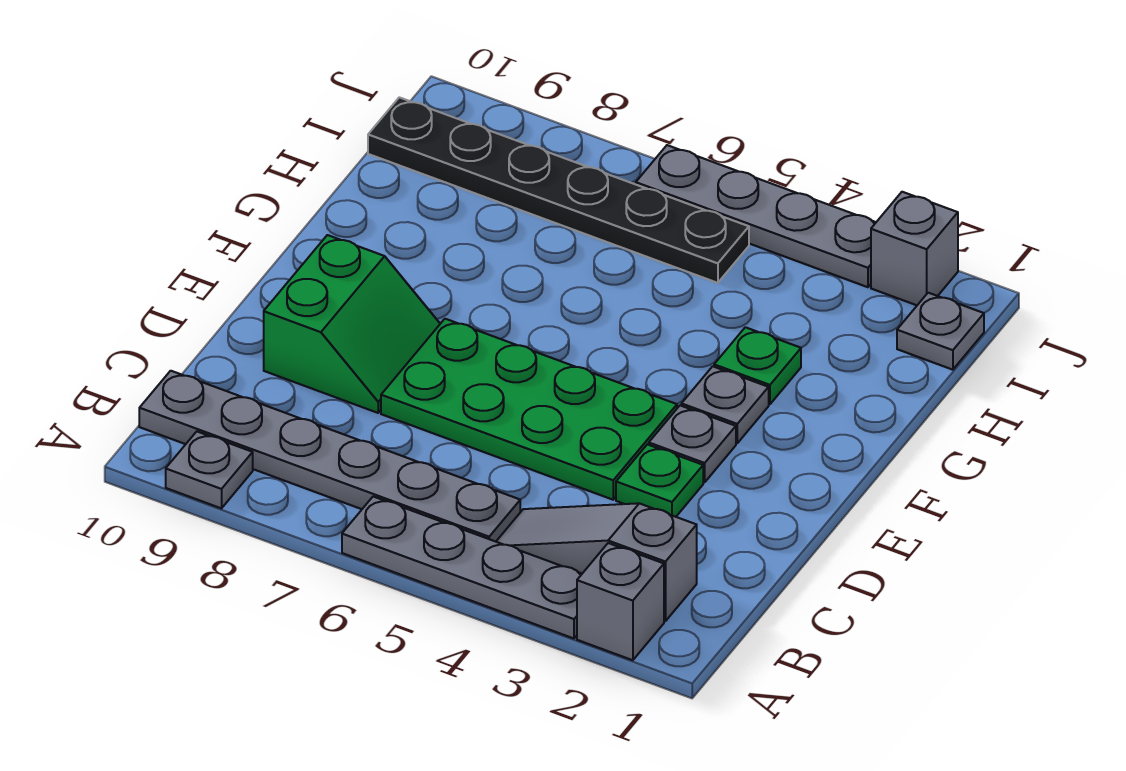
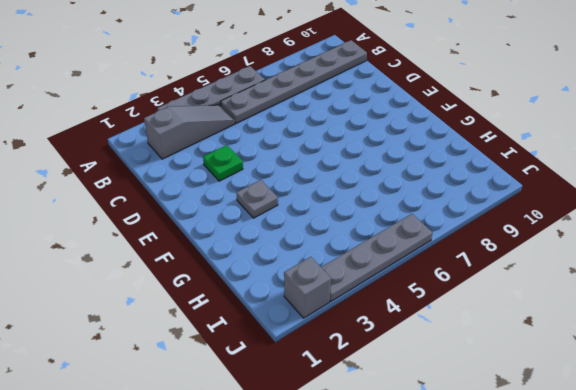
none -> grey brick A2 level 1
none -> grey plate A9 level 1
none -> green plate D4:E7 level 1

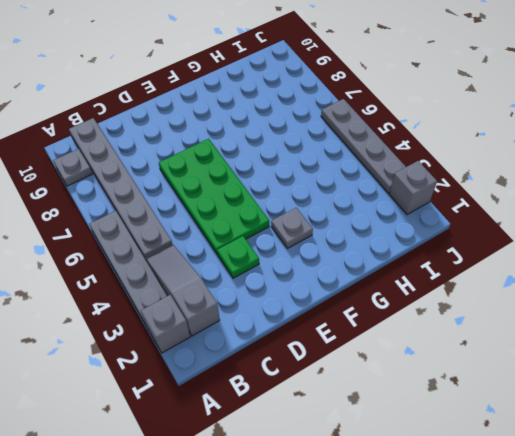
none -> green slope D8:E9 level 1 top 9
none -> grey plate E3 level 1
none -> green plate G3 level 1

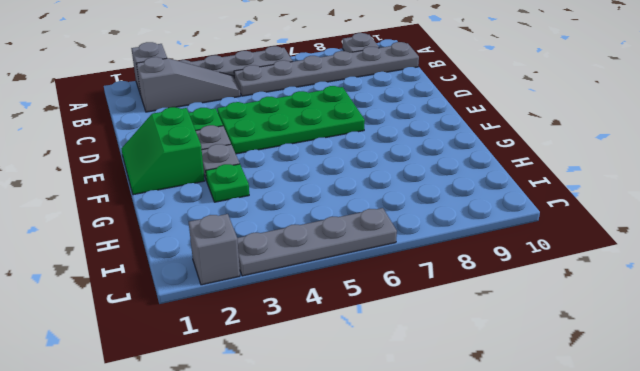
green slope E1:F2 level 1 top 2 -> green slope D8:E9 level 1 top 9
none -> grey plate I1 level 1
none -> black plate I5:I10 level 1

